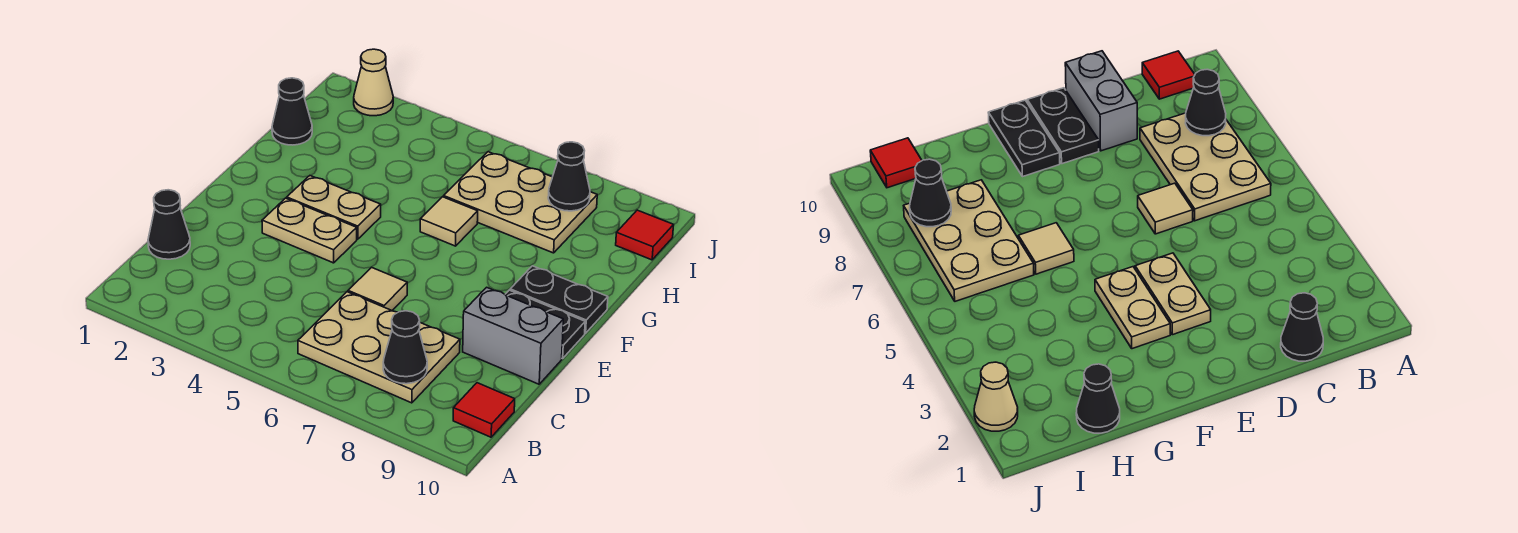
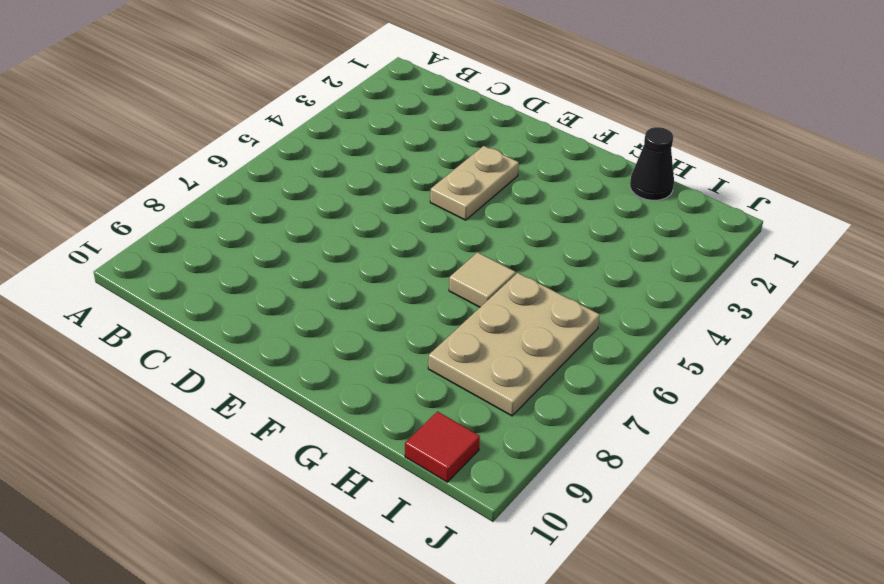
none -> tan plate B6:C8 level 1
none -> red tile B10 level 1
none -> black cone C1 level 1

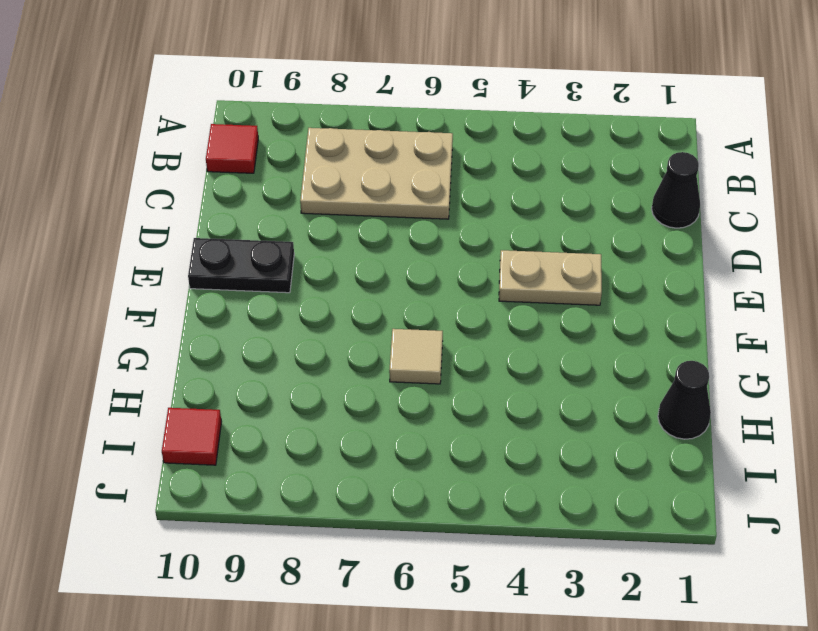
none -> tan tile D6 level 1
none -> grey brick D9:D10 level 1
none -> tan plate F3:F4 level 1

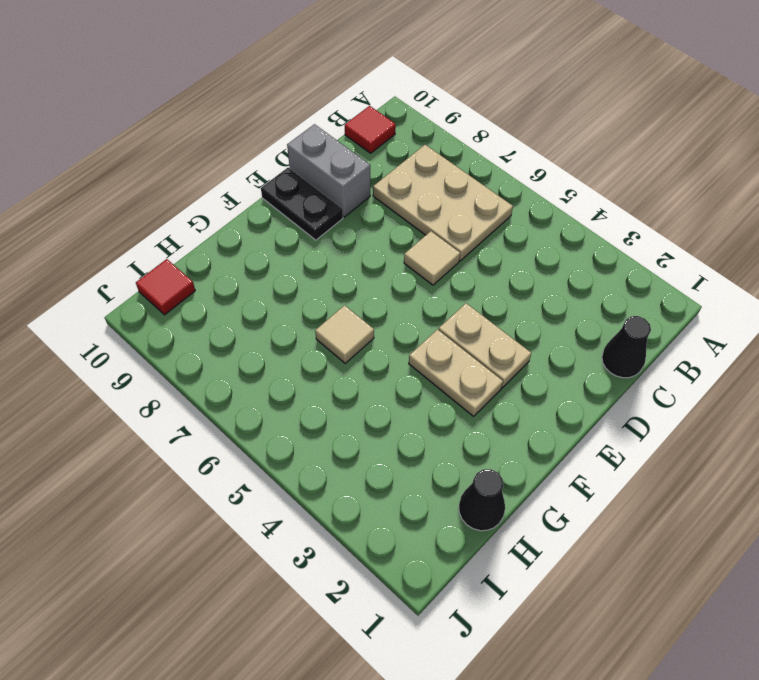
none -> black plate F9:F10 level 1
none -> tan plate H6:I8 level 1
none -> tan cone J2 level 1

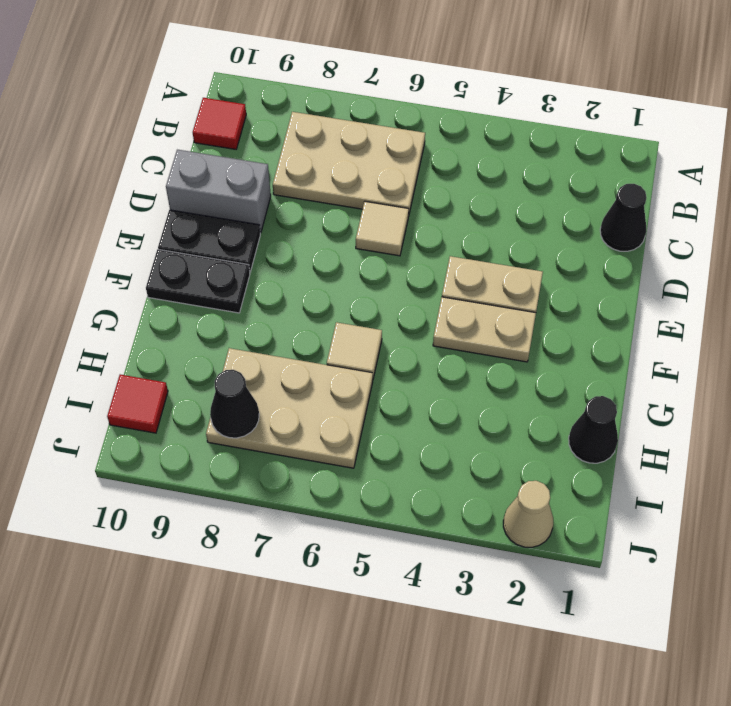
none -> black cone B8 level 2

